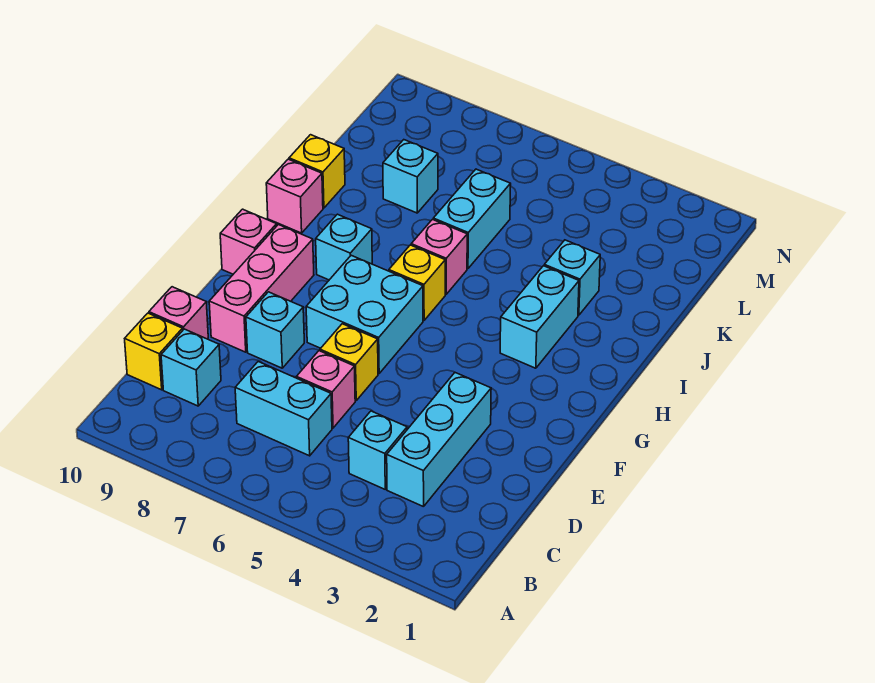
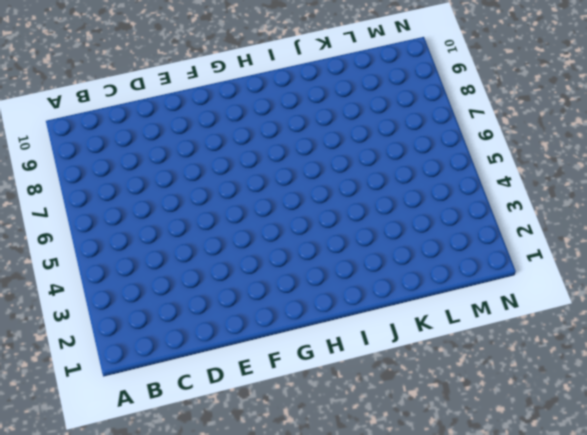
none -> cyan brick C3:E3 level 1
none -> cyan brick C4 level 1
none -> cyan brick C6:C7 level 1

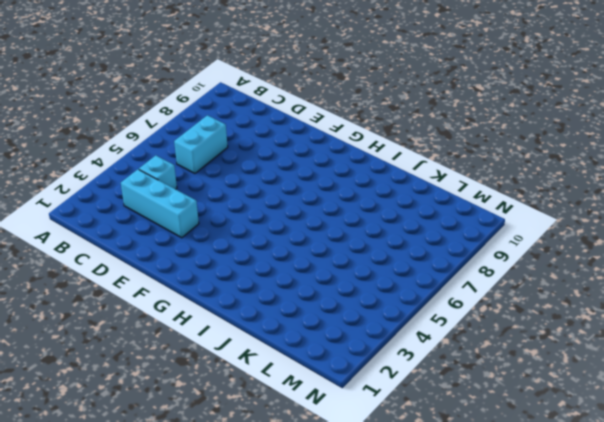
none -> cyan brick C9 level 1
none -> yellow brick C10 level 1
none -> pink brick D6 level 1

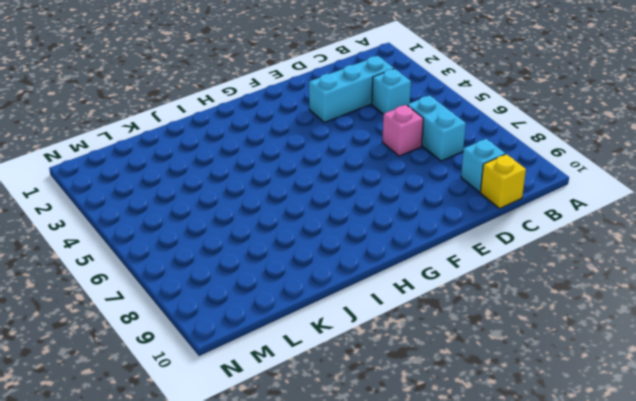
none -> pink brick D10 level 1
none -> yellow brick E6 level 1
none -> cyan brick E8 level 1

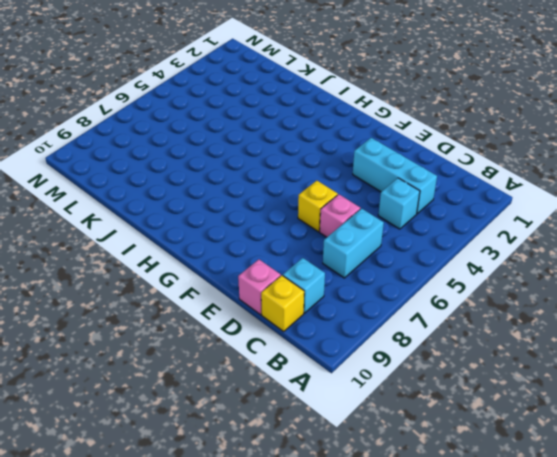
none -> cyan brick E8 level 1
none -> pink brick E9:G9 level 1
none -> cyan brick F6:G7 level 1

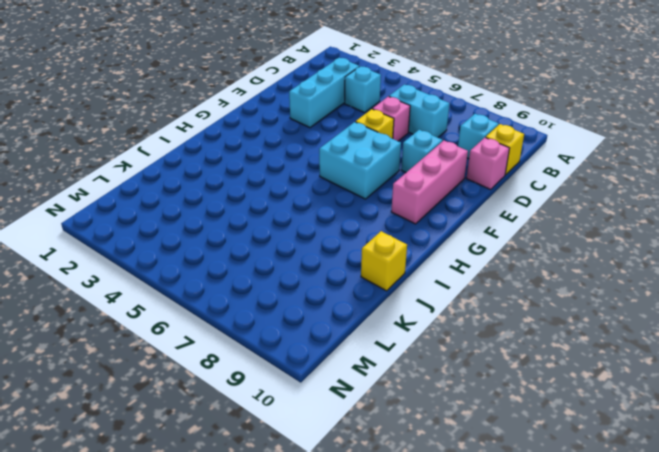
none -> pink brick G10 level 1
none -> cyan brick H3:I3 level 1
none -> yellow brick H6 level 1

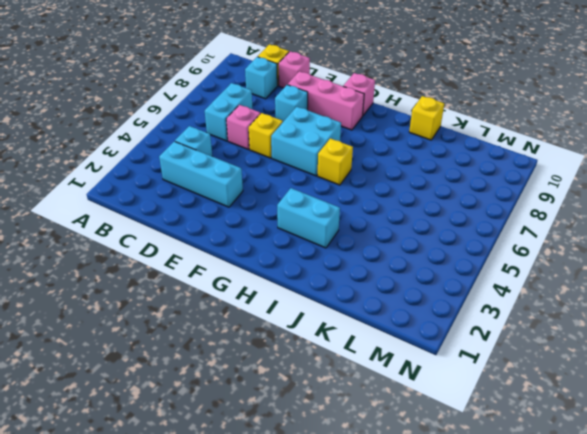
none -> cyan brick H8 level 1
none -> pink brick I6 level 1
none -> pink brick I10 level 1

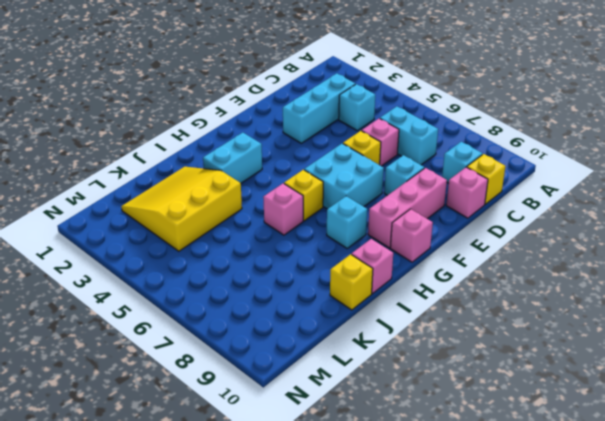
yellow slope J2:L4 level 1 top 4 -> cyan brick J3 level 1
none -> cyan brick J6:K6 level 1
none -> cyan brick K8 level 1

